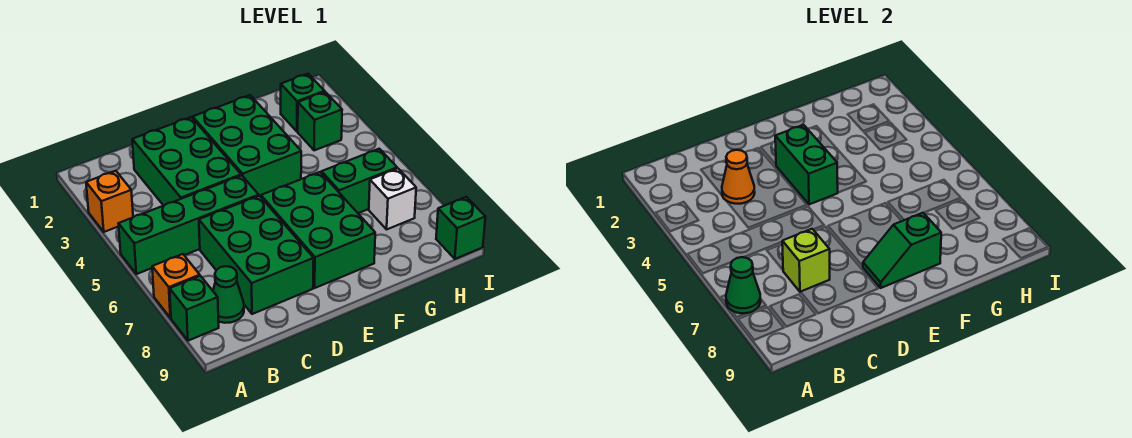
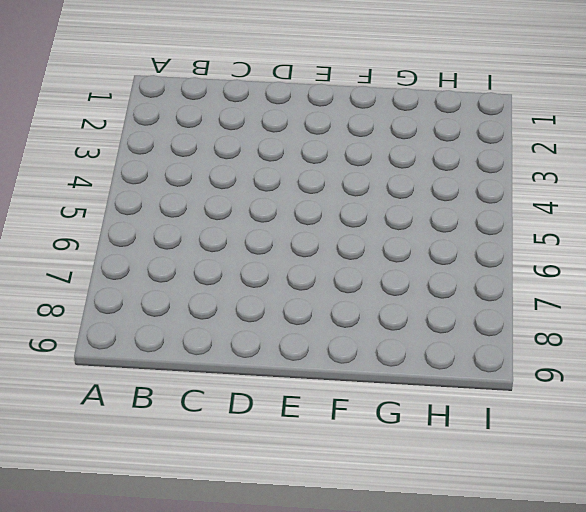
none -> orange brick A3 level 1
none -> green brick A5:D5 level 1
none -> orange brick A7 level 1

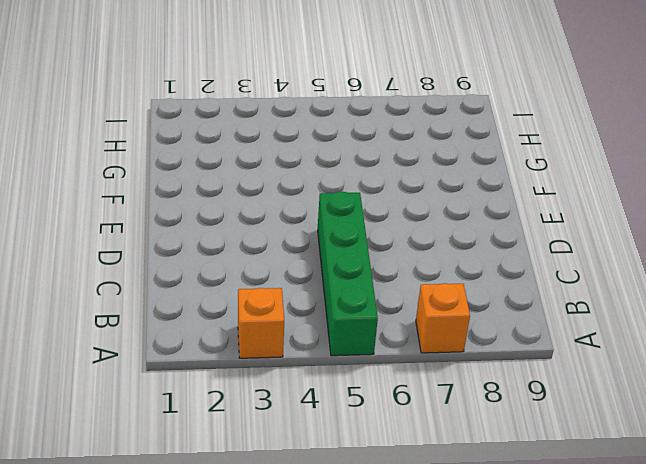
none -> green brick A8 level 1
none -> green cone B8 level 1
none -> green brick C2:D4 level 1

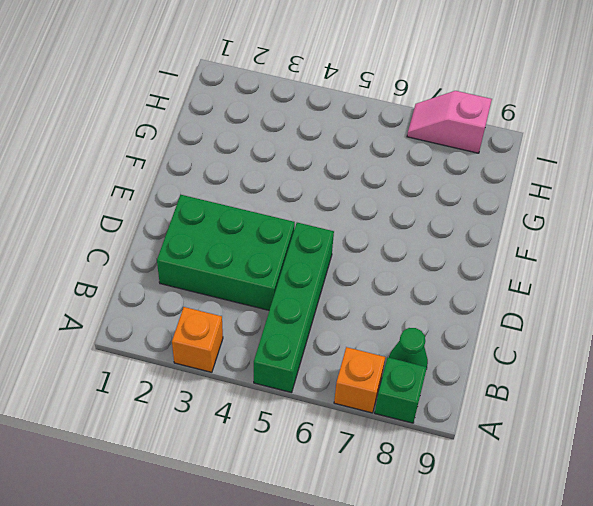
pink slope I7:I8 level 1 top 8 -> none
none -> green brick C6:D8 level 1
none -> green brick E2:F4 level 1
none -> green brick E6:F8 level 1

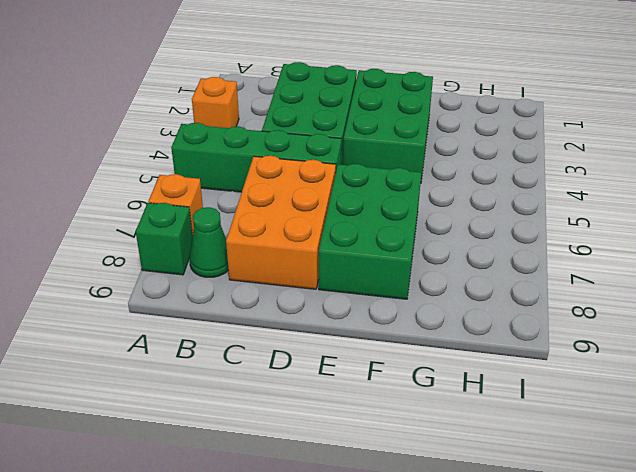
orange brick C6:D8 level 1 -> green brick C6:D8 level 1
none -> green brick G6:H6 level 1
none -> green brick H2 level 1
none -> green brick H3 level 1

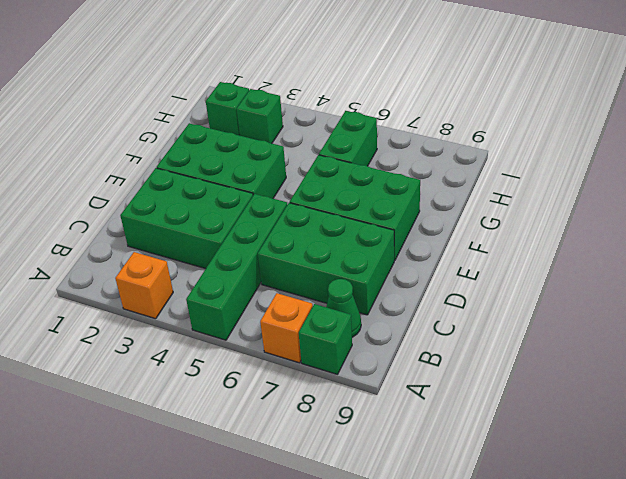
none -> white brick H7 level 1
none -> green brick I9 level 1
none -> green cone A7 level 2

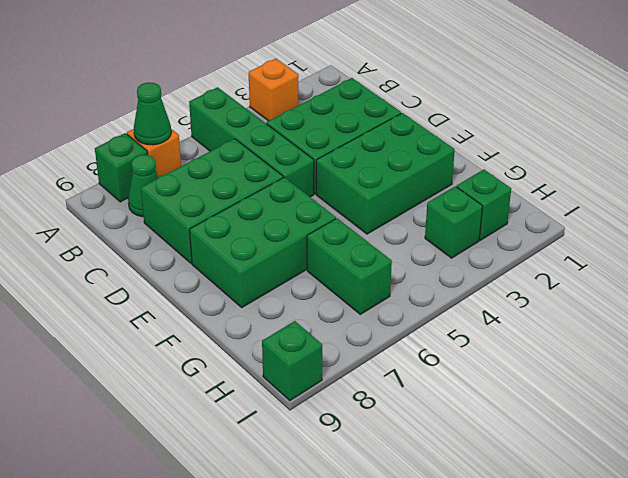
none -> white brick H7 level 1
none -> orange cone C3 level 2
none -> lime brick C7 level 2

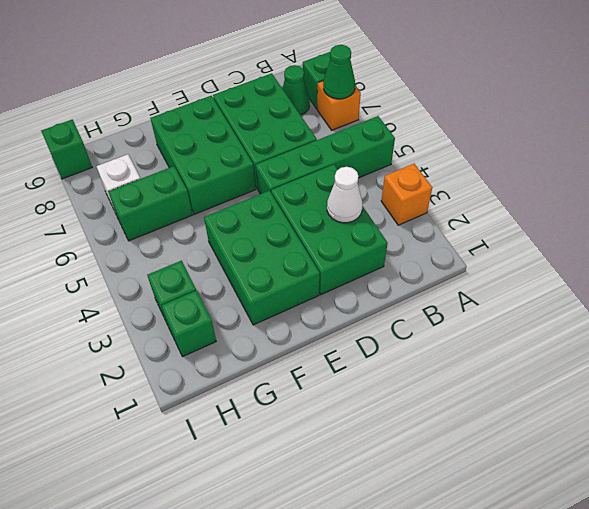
white cone C3 level 2 -> orange cone C3 level 2
none -> lime brick C7 level 2
none -> green brick E3:E4 level 2
none -> green slope E8:F8 level 2 top F

